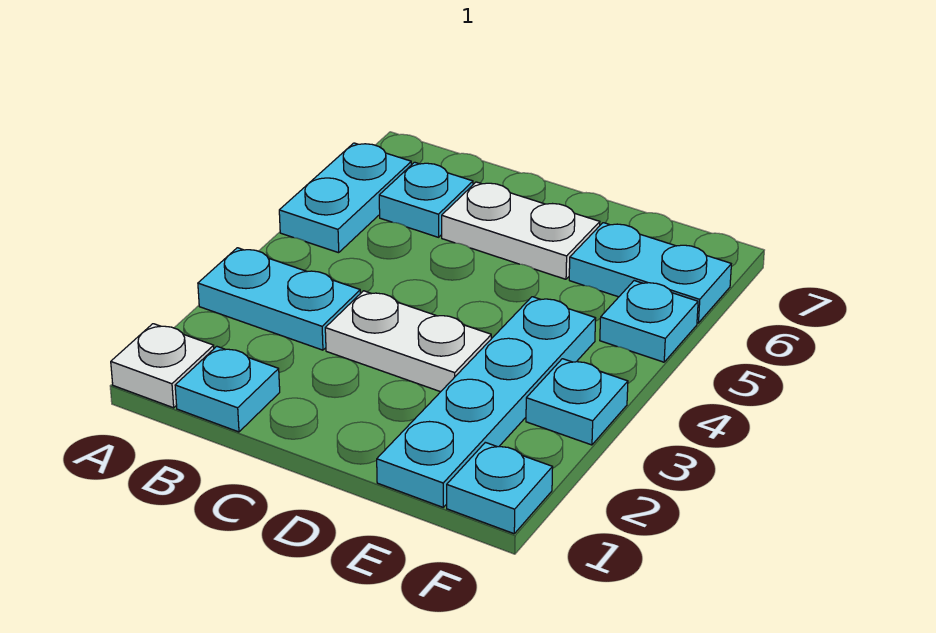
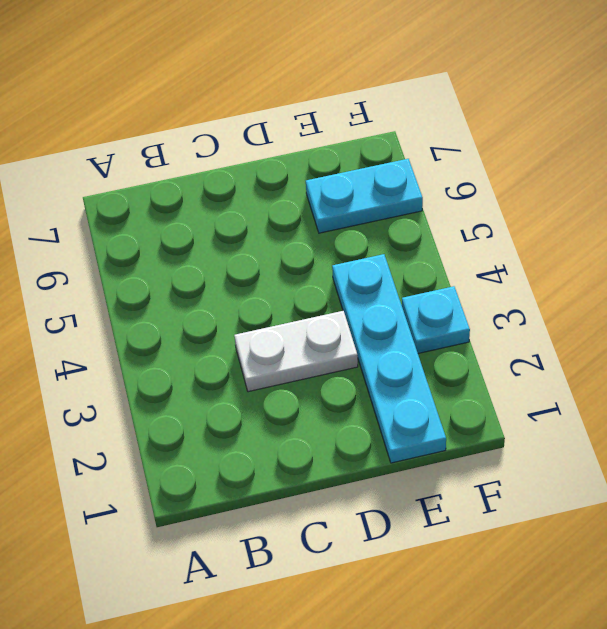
none -> white plate A1 level 1
none -> cyan plate A3:B3 level 1
none -> cyan plate A5:A6 level 1

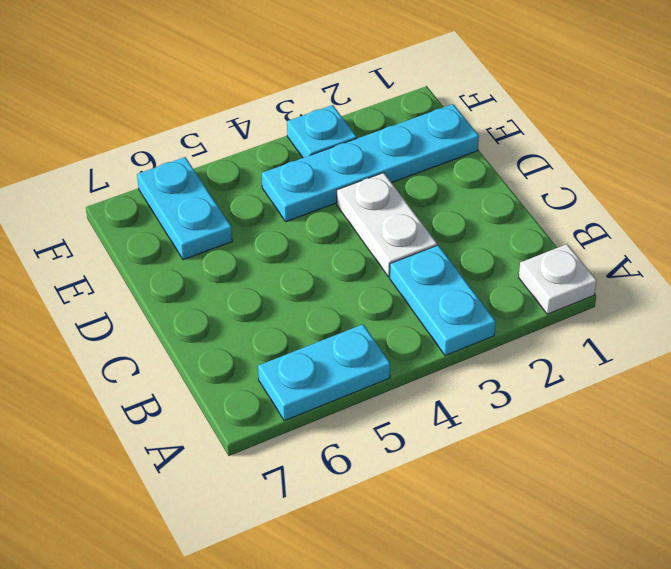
none -> cyan plate B1 level 1
none -> cyan plate B6 level 1
none -> white plate C6:D6 level 1

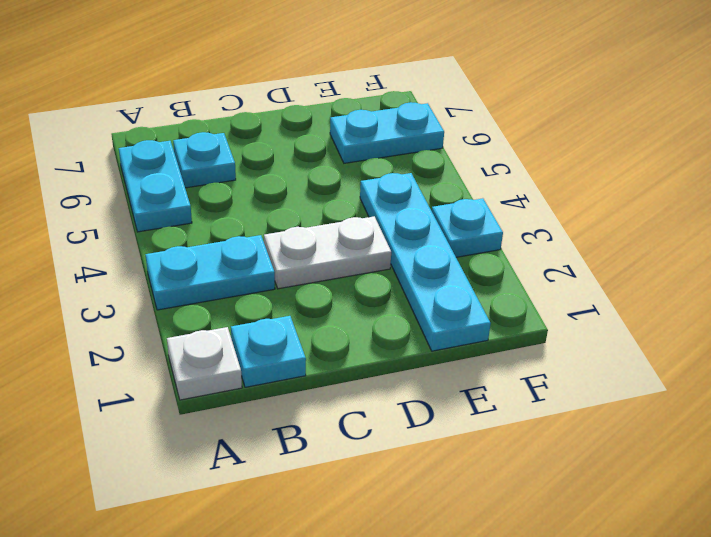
none -> white plate C6:D6 level 1
none -> cyan plate F1 level 1
none -> cyan plate F5 level 1

